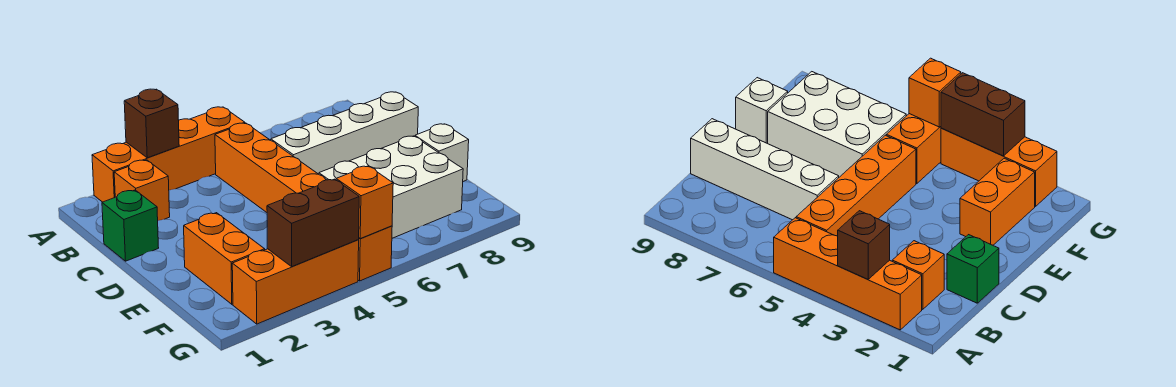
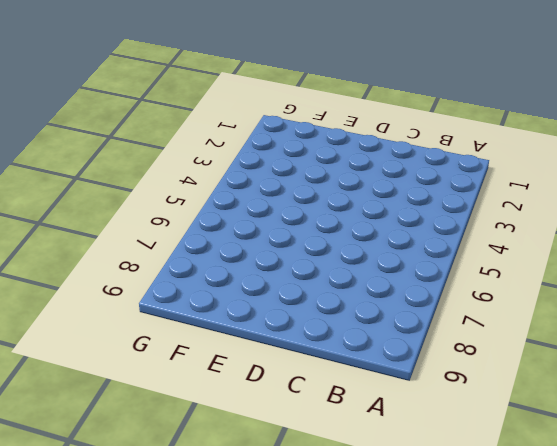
none -> orange brick A2:A5 level 1
none -> orange brick B2 level 1
none -> orange brick B5:E5 level 1

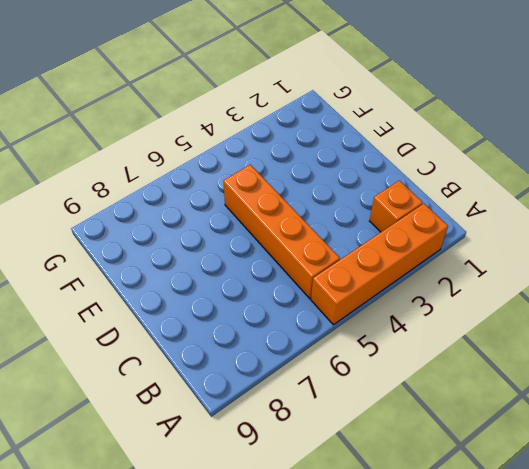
none -> green brick C1 level 1
none -> white brick C6:C9 level 1
none -> orange brick E2:F2 level 1

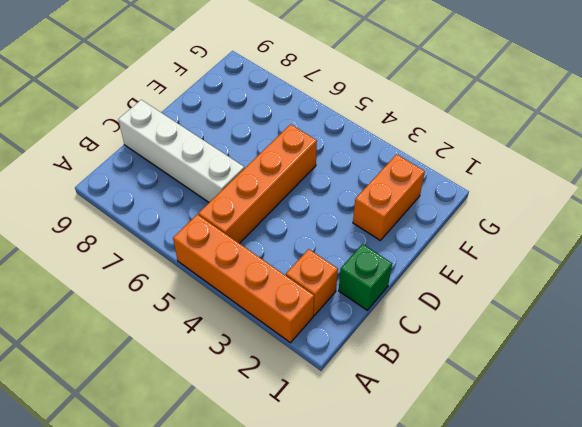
none -> white brick E6:F8 level 1
none -> white brick E9 level 1
none -> orange brick F5:G5 level 1

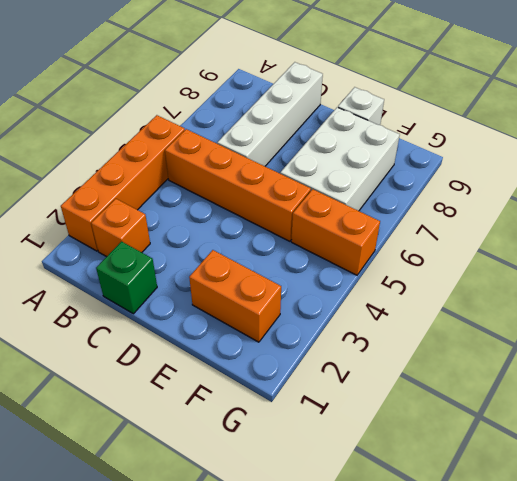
none -> orange brick G2:G4 level 1
none -> brown brick A3 level 2
none -> brown brick G3:G4 level 2

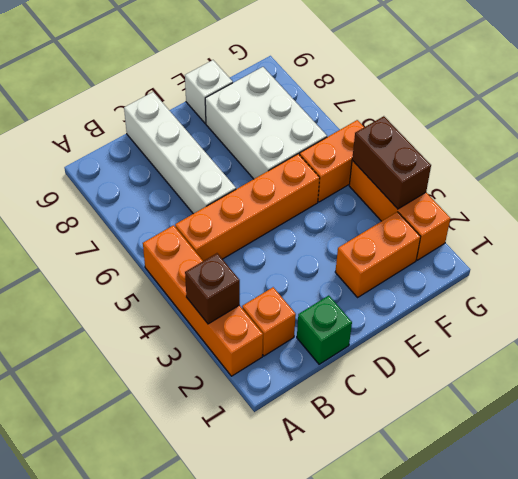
none -> orange brick G5 level 2

